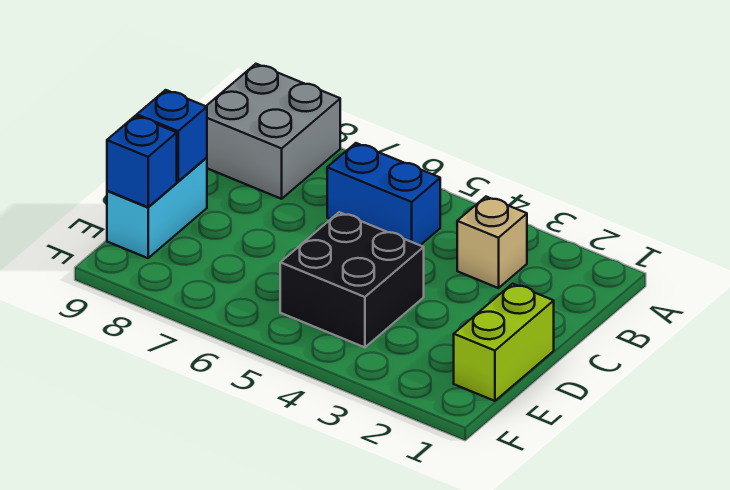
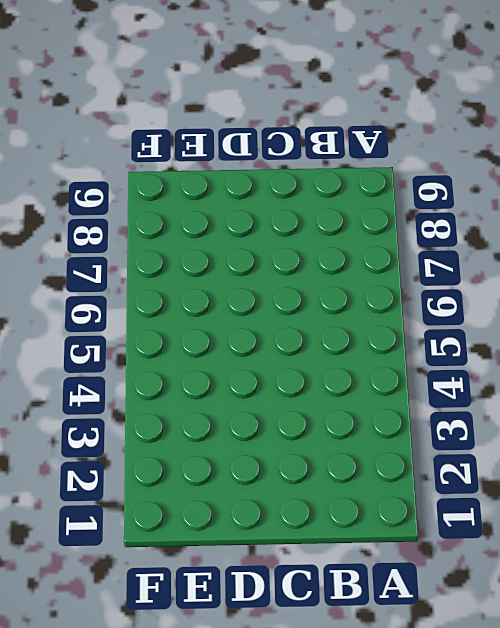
none -> grey brick A8:B9 level 1
none -> tan brick B3 level 1

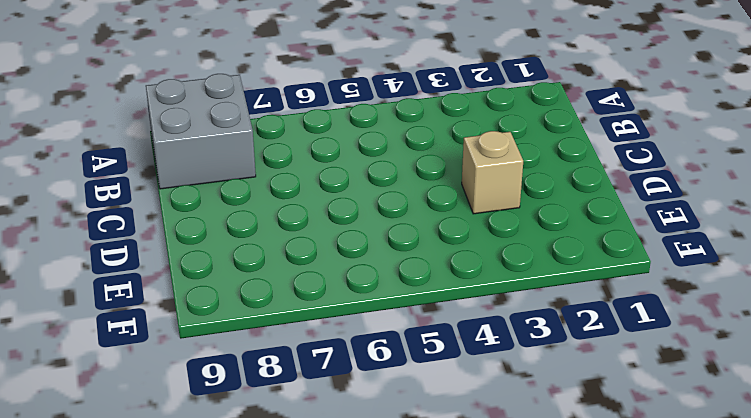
tan brick D3 level 1 -> tan brick B3 level 1
none -> blue brick B5:B6 level 1
none -> lime brick D1:E1 level 1

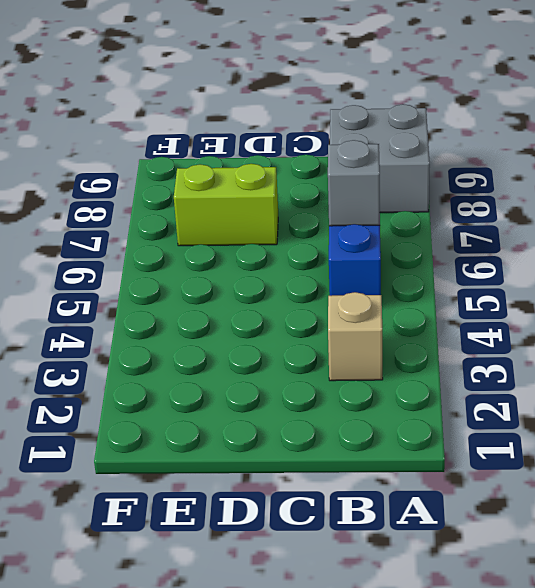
grey brick B6 level 2 -> none
lime brick D7:E7 level 1 -> lime brick D1:E1 level 1
none -> black brick D4:E5 level 1
none -> cyan brick D9:E9 level 1

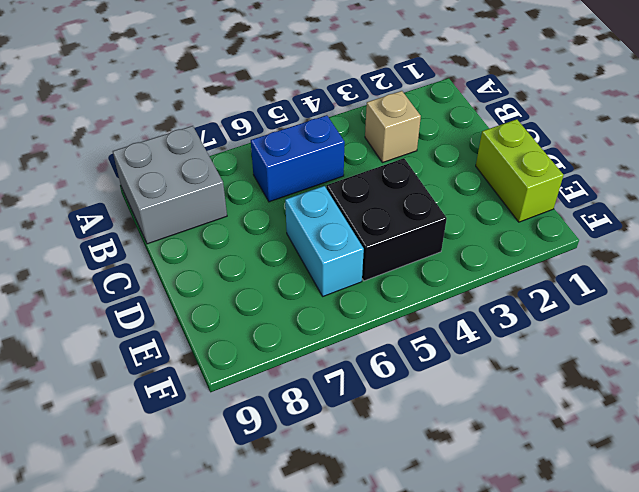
cyan brick D6:E6 level 1 -> cyan brick D9:E9 level 1
none -> blue brick D9 level 2
none -> blue brick E9 level 2

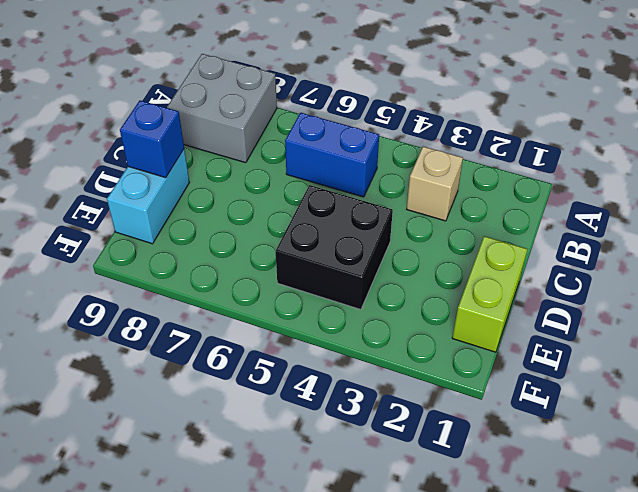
none -> blue brick E9 level 2

